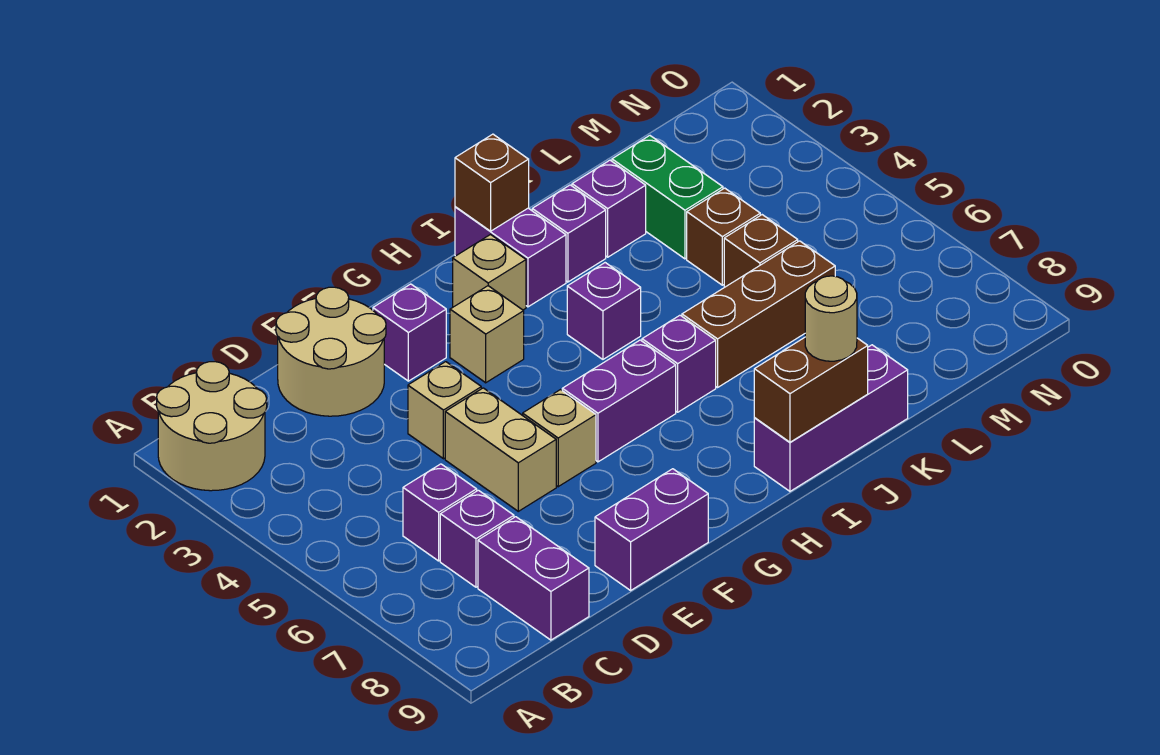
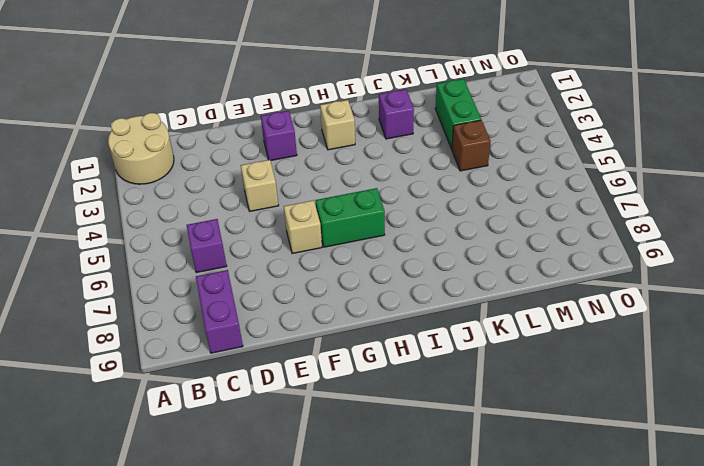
green brick G6:H6 level 1 -> purple brick G6:H6 level 1
none -> purple brick C7 level 1
none -> tan round brick D1:E2 level 1
none -> tan brick E5:E6 level 1

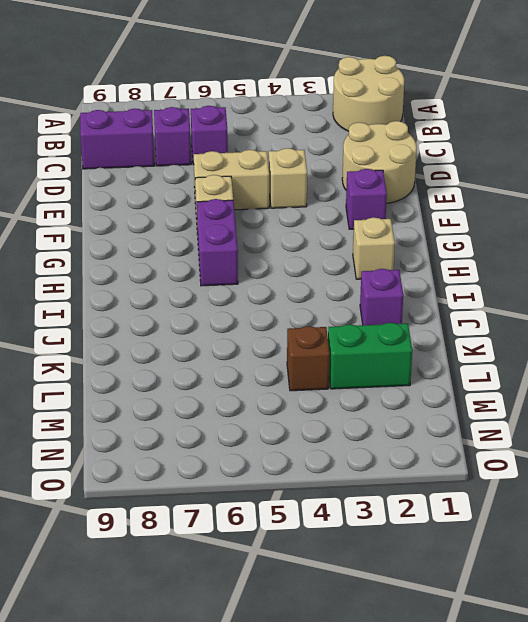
none -> purple brick E9:F9 level 1
none -> tan brick G3 level 1
none -> purple brick I1:I2 level 1

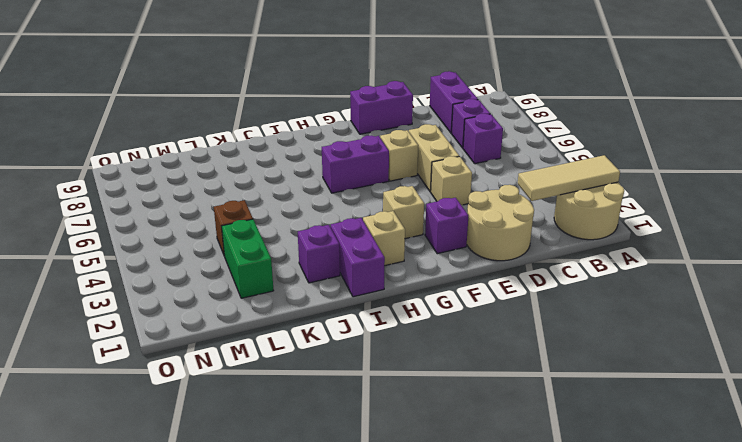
tan tile A2:C2 level 2 -> none
none -> purple brick I4 level 1
none -> purple brick I6 level 1
none -> purple brick I9:K9 level 1

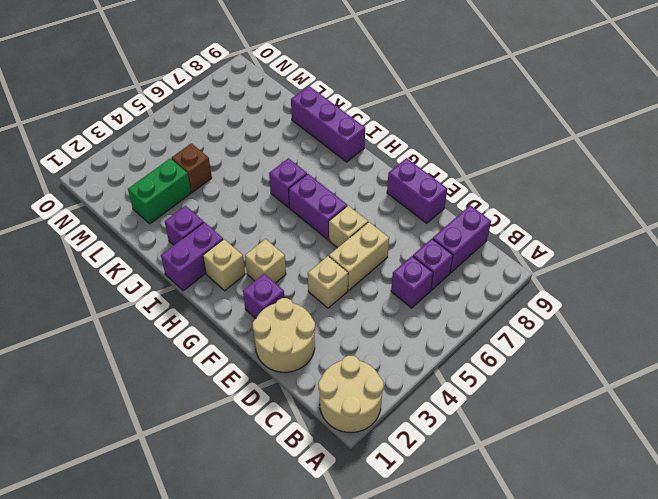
none -> purple brick I4 level 1
none -> brown brick J6:L6 level 1
none -> purple brick K2 level 1

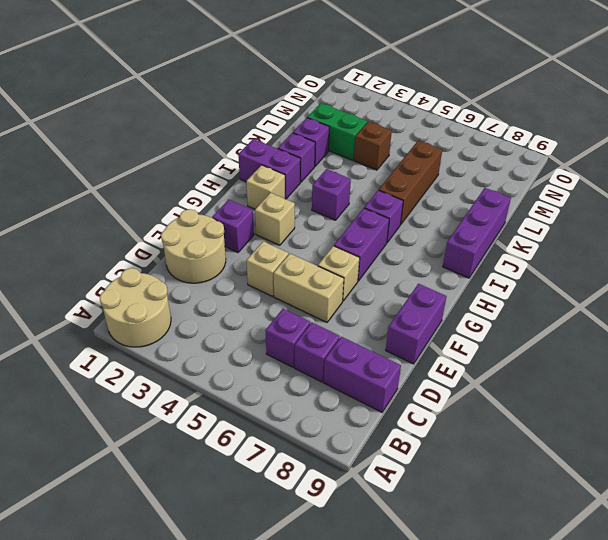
none -> brown brick L5 level 1
none -> brown brick I1 level 2
none -> brown brick I9:J9 level 2

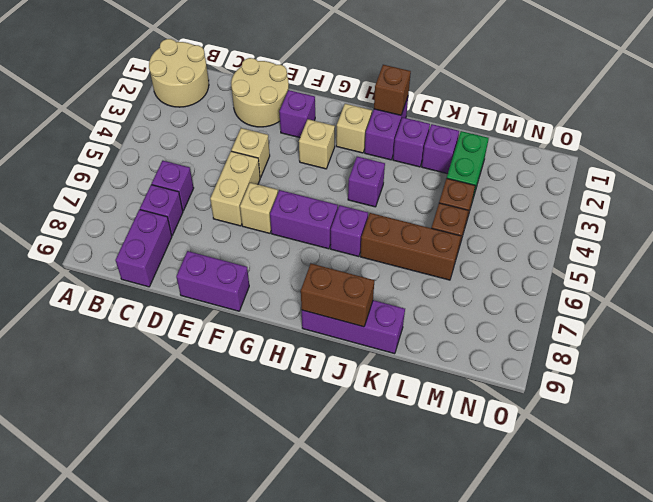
none -> tan round brick J9 level 3

